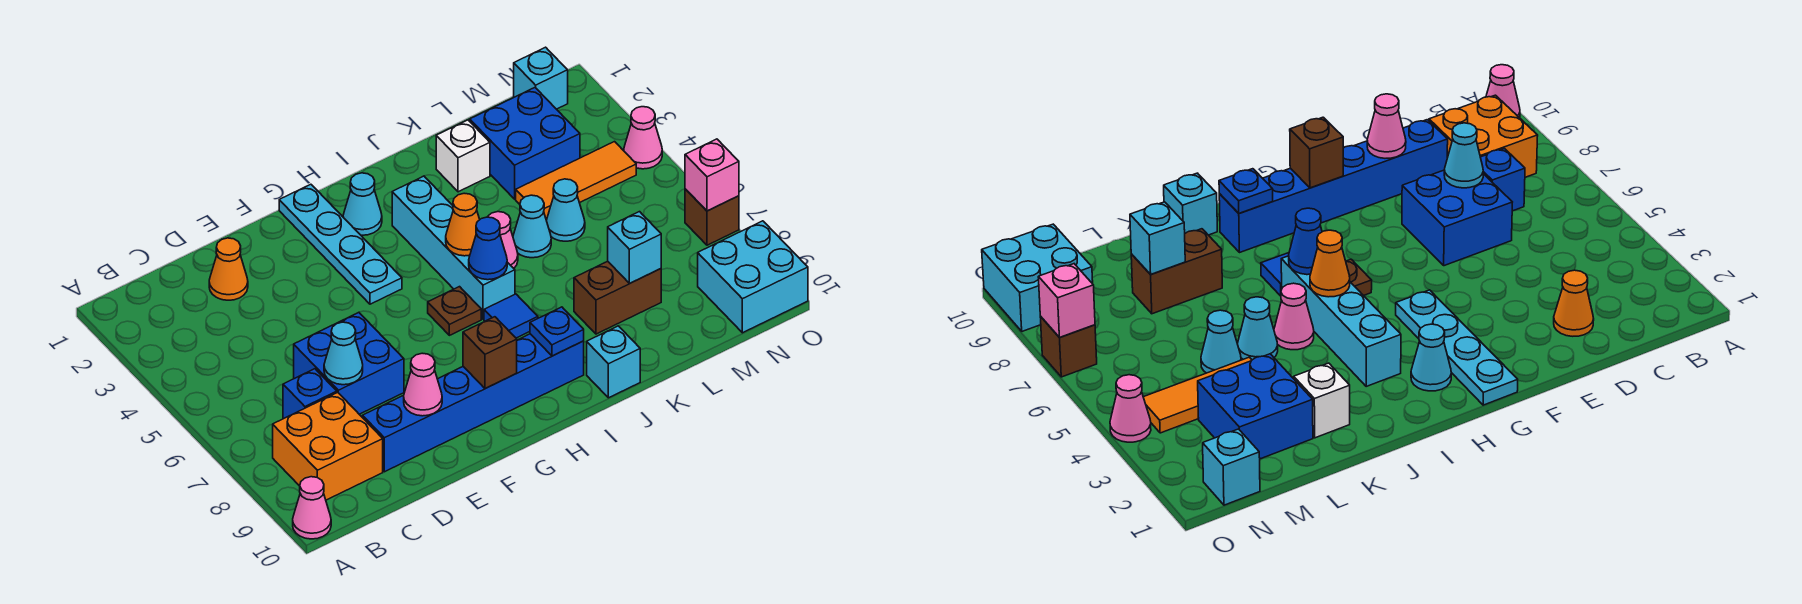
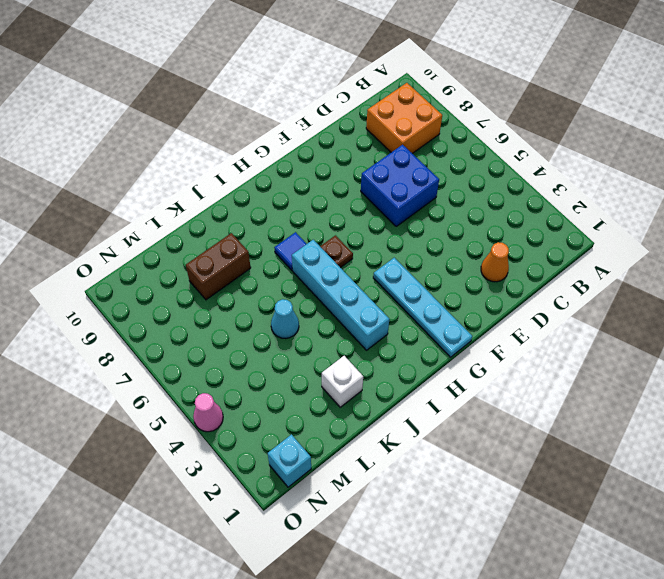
none -> pink cone A10 level 1
none -> blue brick C7 level 1
none -> blue brick D9:I9 level 1
none -> cyan cone H2 level 1

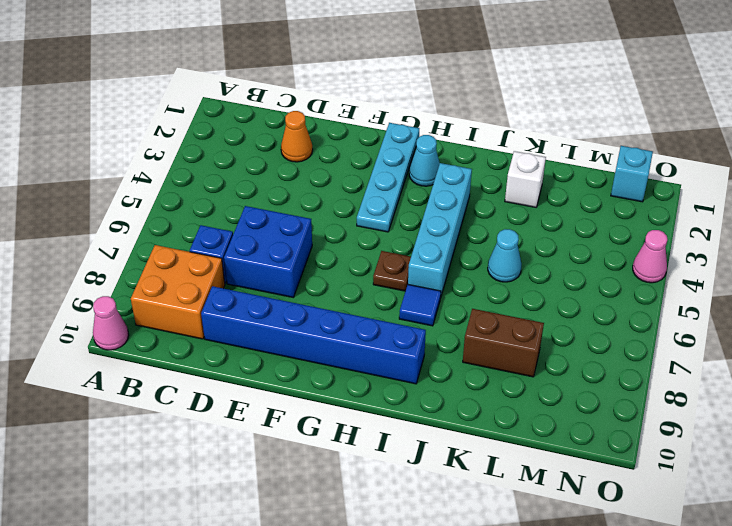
none -> pink cone J5 level 1
none -> cyan brick J10 level 1
none -> blue brick L2:M3 level 1
none -> orange tile L4:N4 level 1

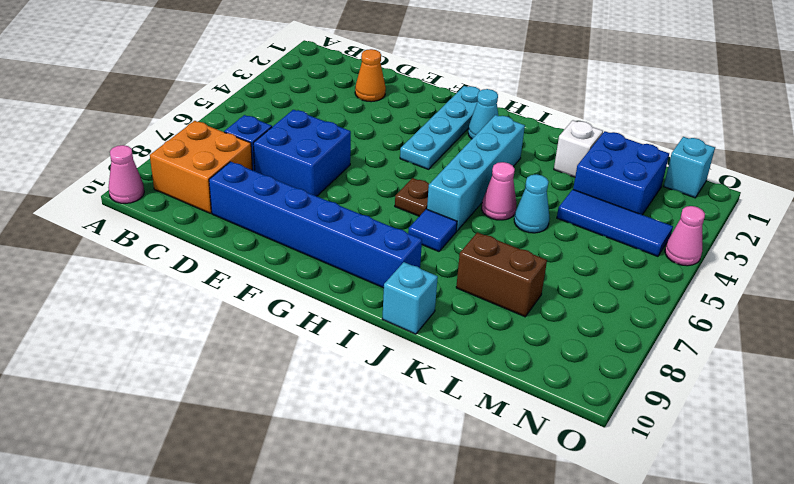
blue tile L4:N4 level 1 -> orange tile L4:N4 level 1
none -> cyan cone L5 level 1
none -> cyan brick N9:O10 level 1
none -> brown brick O7 level 1
none -> cyan cone D7 level 2

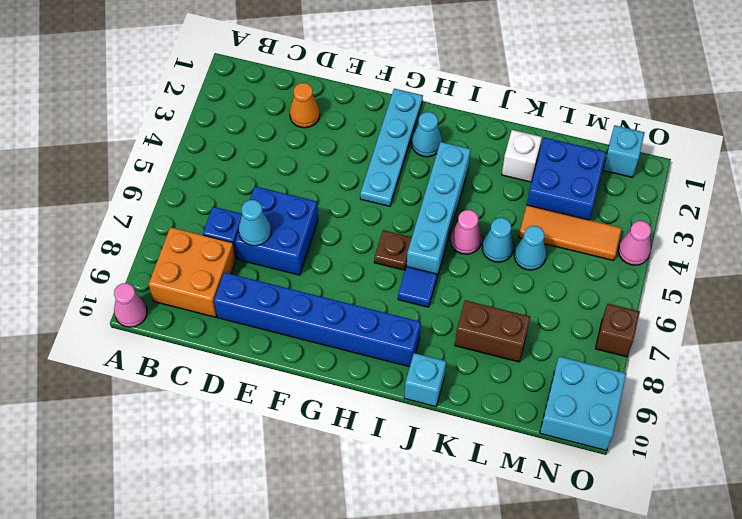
none -> pink cone E9 level 2
none -> brown brick G9 level 2
none -> orange cone I5 level 2
none -> blue cone I6 level 2

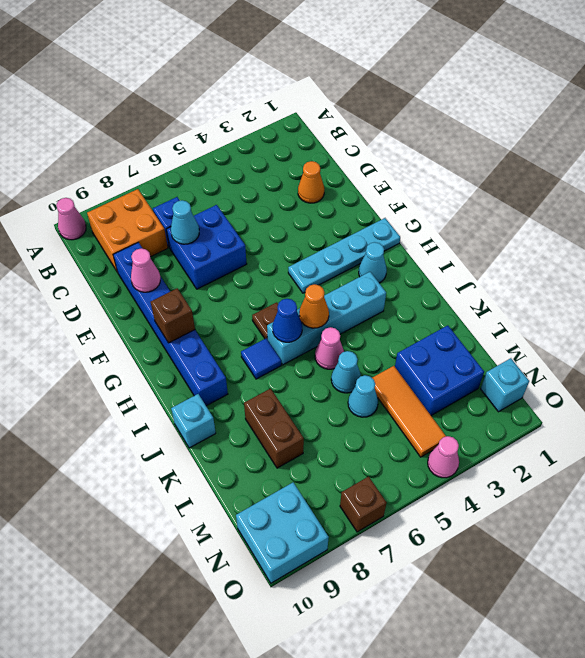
none -> white brick K2 level 1
none -> blue plate I9 level 2
none -> cyan brick L8 level 2
none -> pink brick O7 level 2

